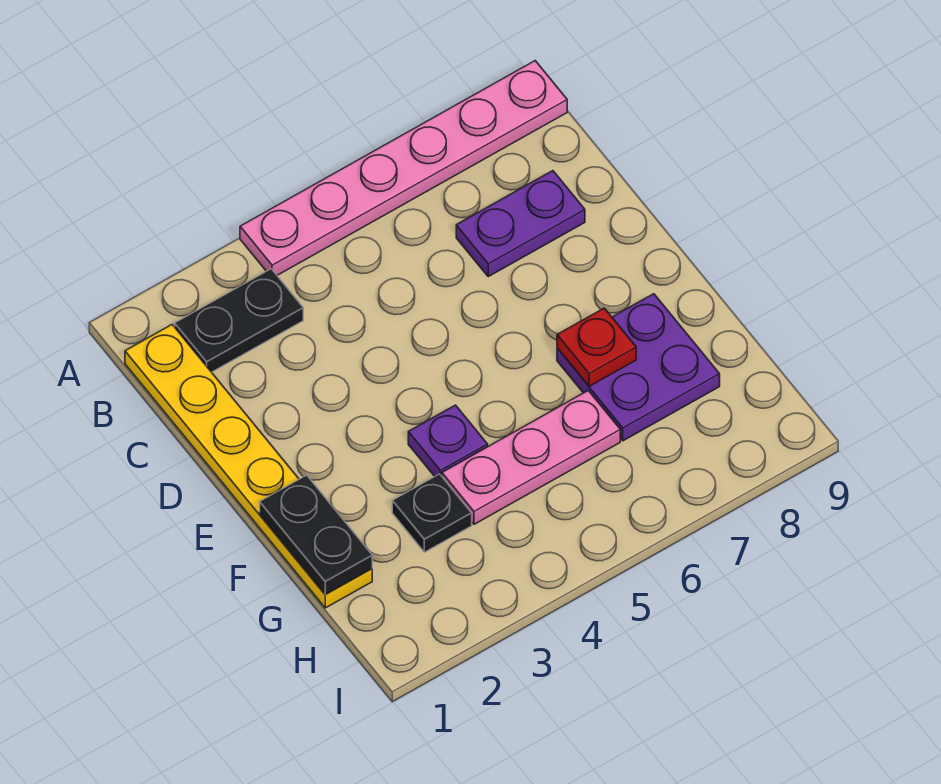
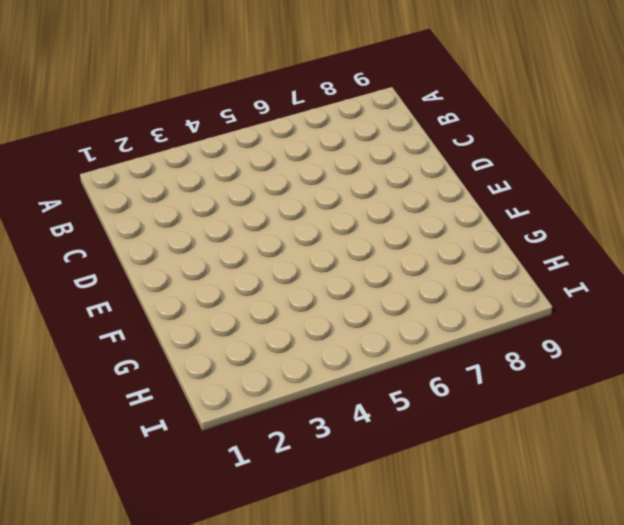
none -> pink plate A4:A9 level 1
none -> yellow plate B1:G1 level 1

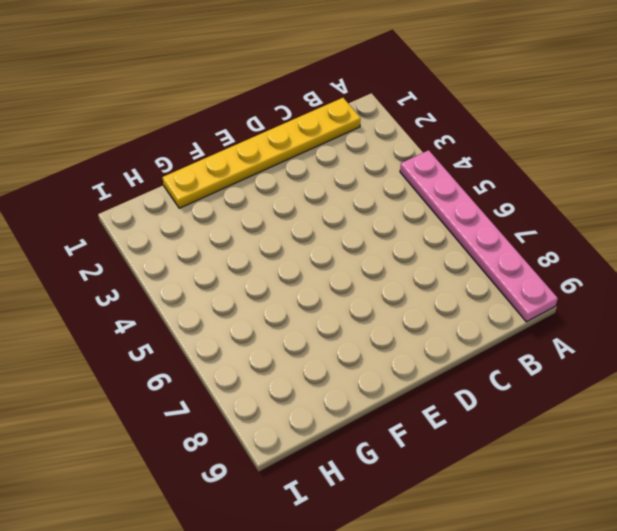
none -> black plate B2:B3 level 1
none -> purple plate C7:C8 level 1

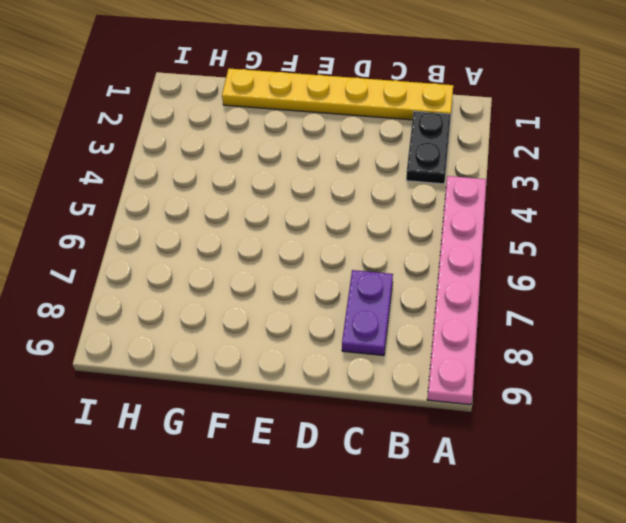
none -> purple plate F4 level 1
none -> purple plate F7:G8 level 1

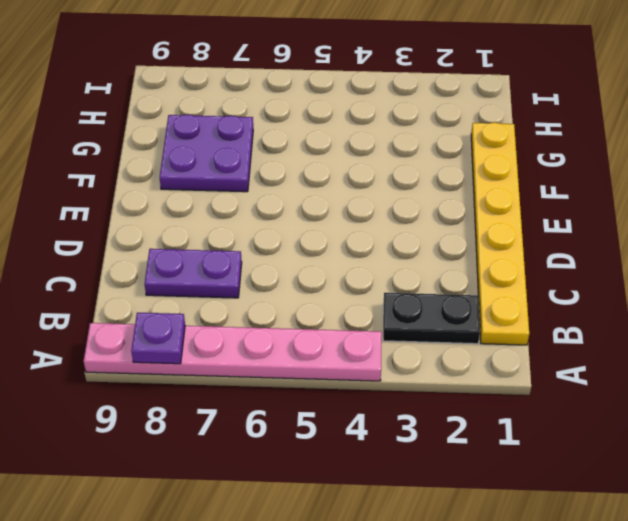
purple plate A8 level 2 -> purple plate F4 level 1
none -> black plate G3 level 1
none -> pink plate G4:G6 level 1

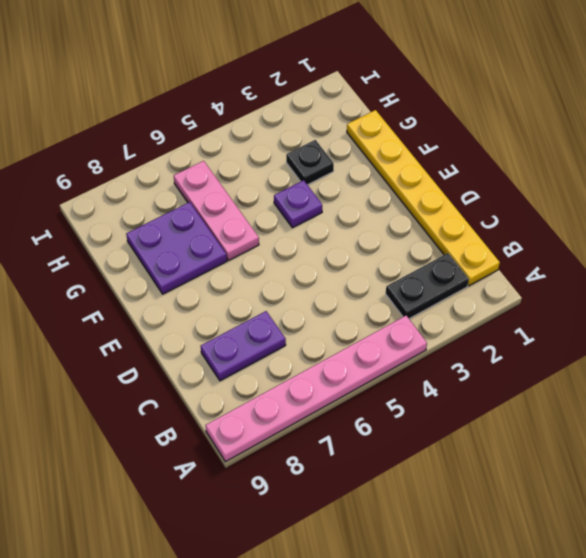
pink plate F6:H6 level 1 -> pink plate G4:G6 level 1
none -> black plate F1:G1 level 2
none -> red plate F7 level 2

